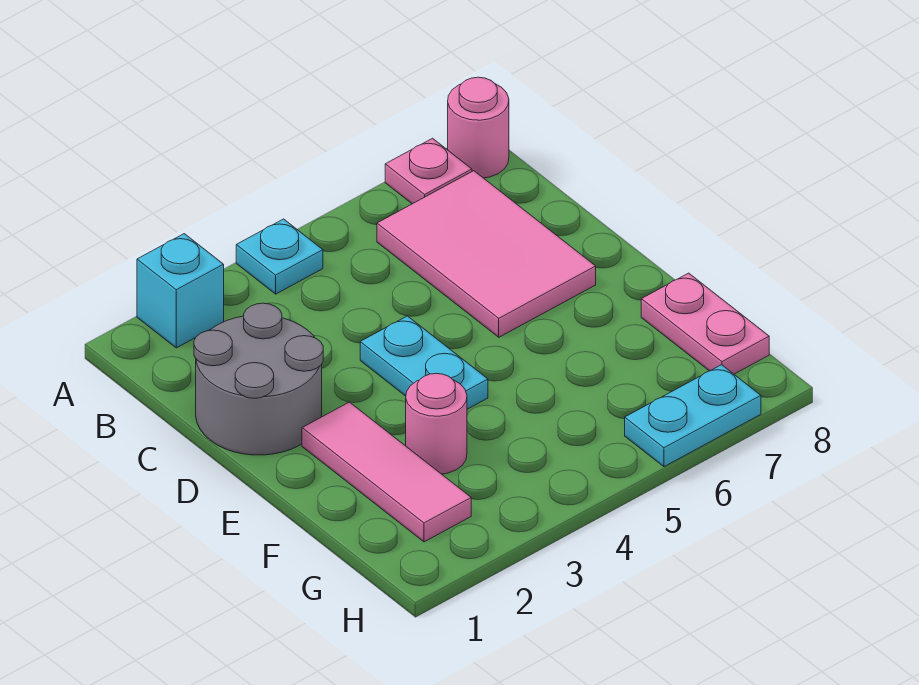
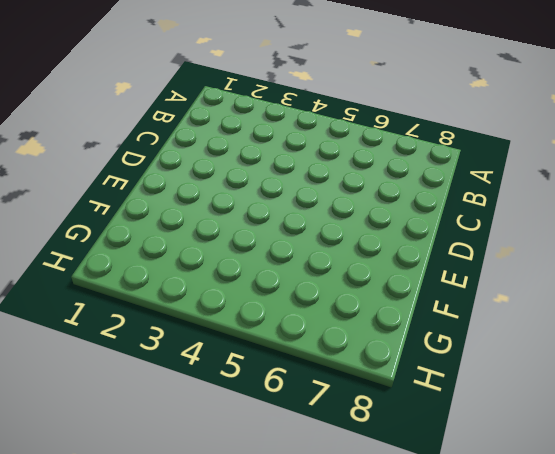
none -> cyan brick A2 level 1
none -> cyan plate A4 level 1

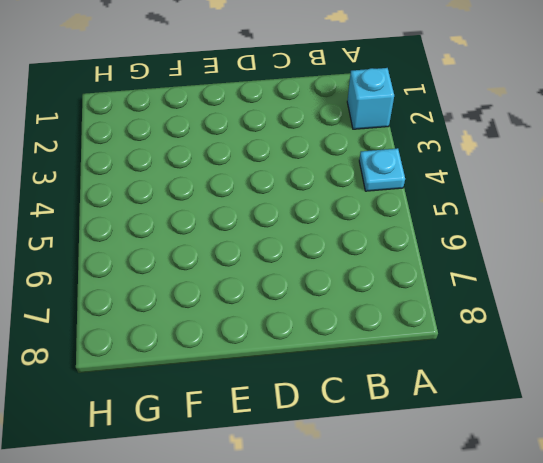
none -> pink plate A7 level 1
none -> pink round brick A8 level 1

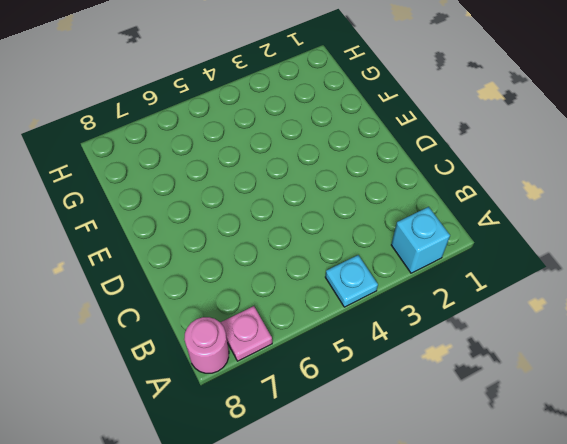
none -> pink tile B6:D7 level 1
none -> grey round brick C1:D2 level 1

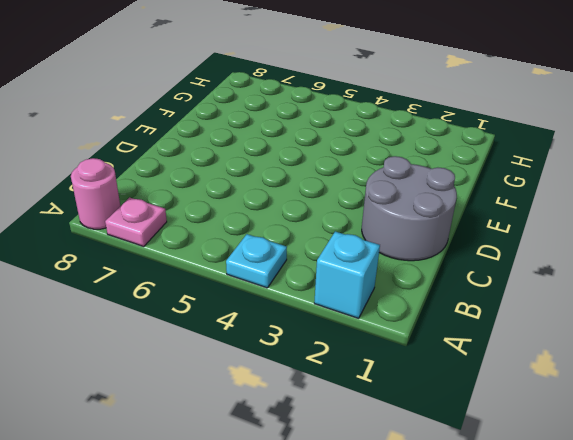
none -> pink tile B6:D7 level 1
none -> cyan plate D4:E4 level 1

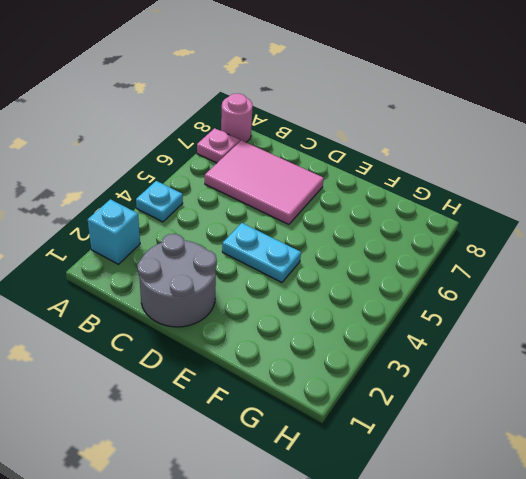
none -> pink tile E2:G2 level 1
none -> pink round brick F3 level 1

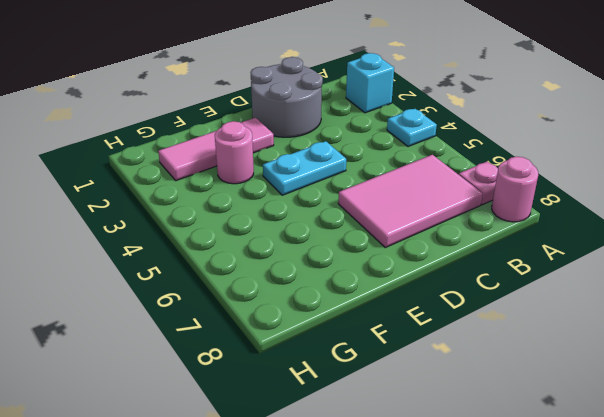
none -> pink plate F8:G8 level 1
none -> cyan plate H6:H7 level 1

